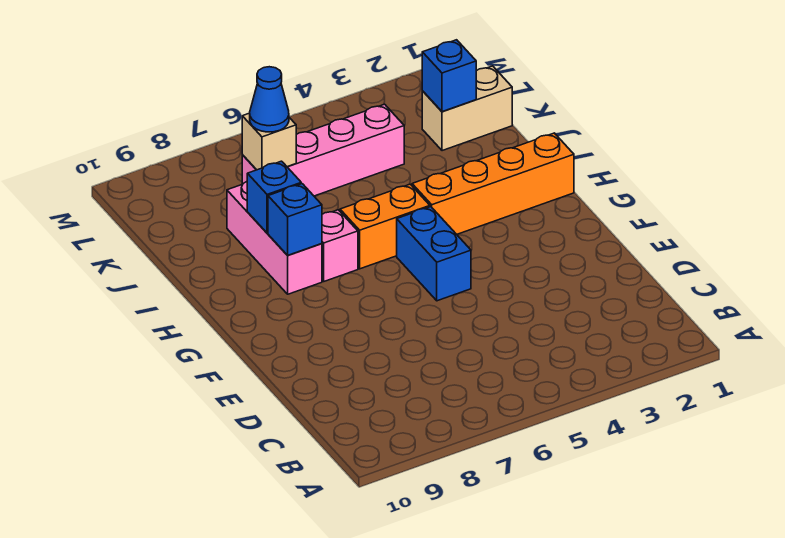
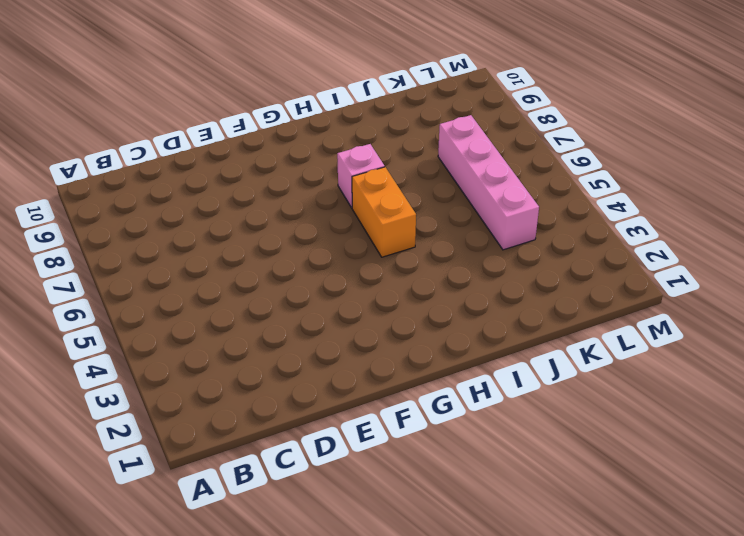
none -> blue brick F5:G5 level 1
none -> orange brick H1:H4 level 1
none -> pink brick H8:J8 level 1

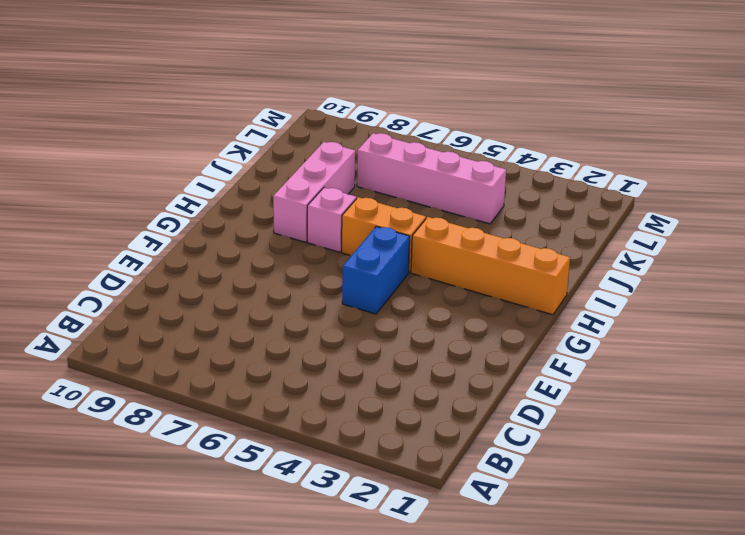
none -> tan brick K1:K2 level 1
none -> blue brick H8 level 2
none -> blue brick I8 level 2

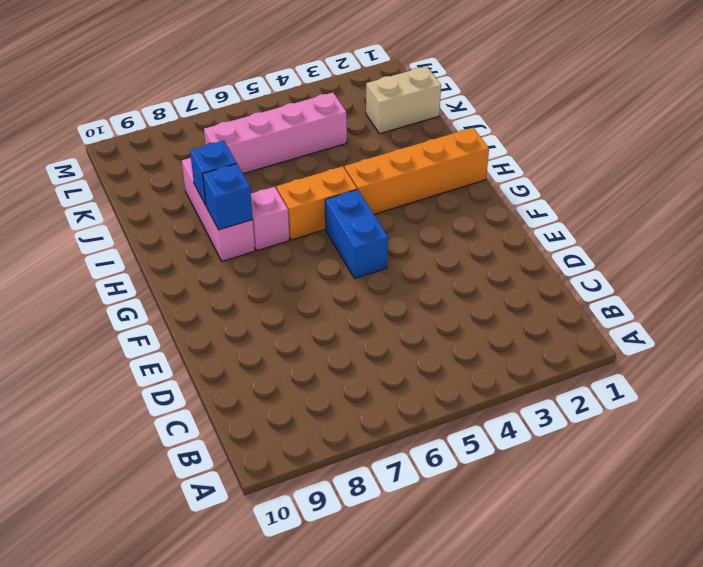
none -> blue brick K2 level 2
none -> tan brick K7 level 2
none -> blue cone K7 level 3

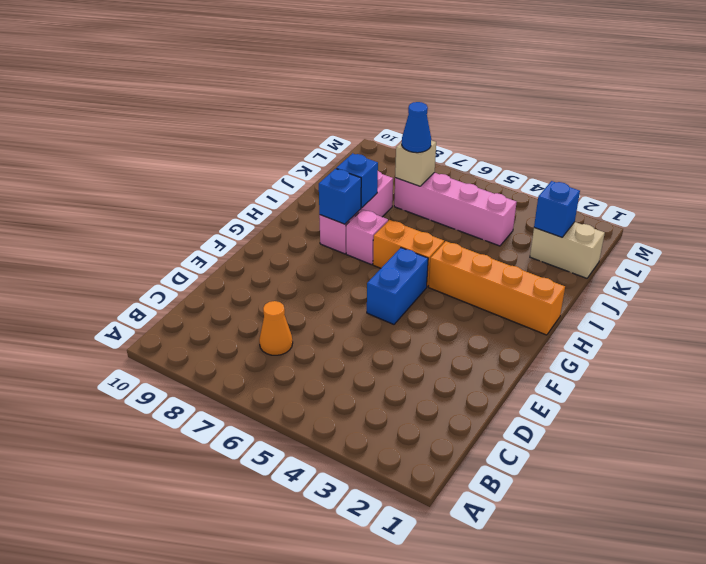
orange cone C7 level 1 -> none

